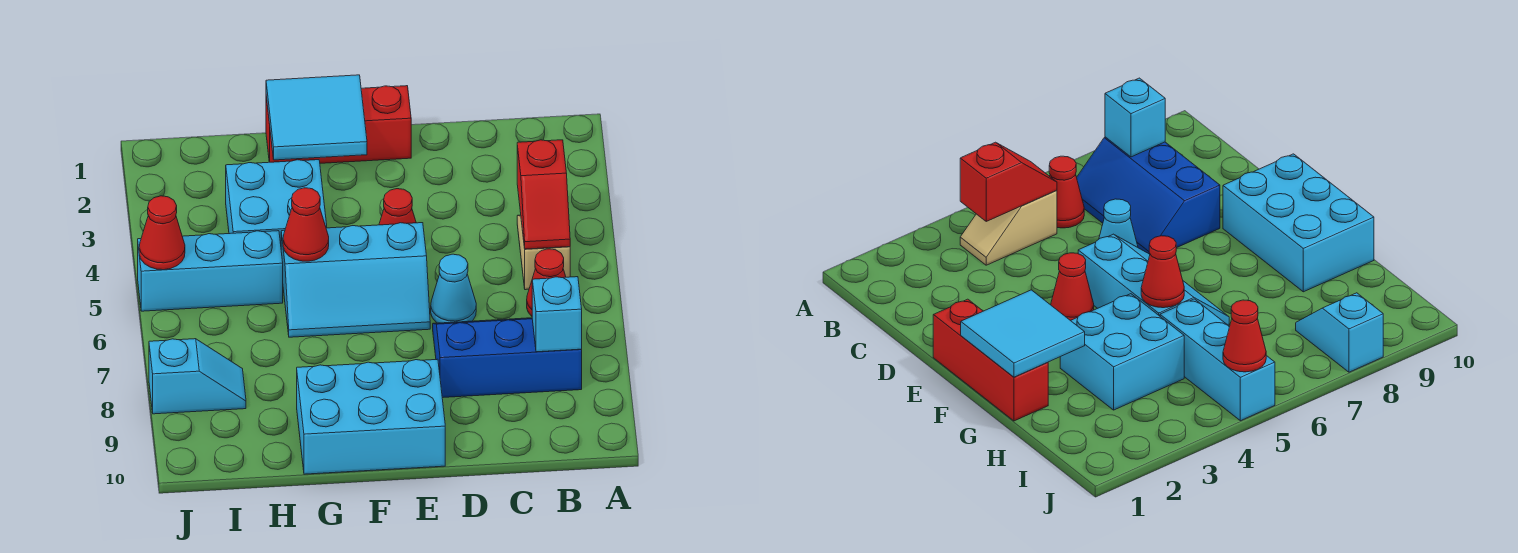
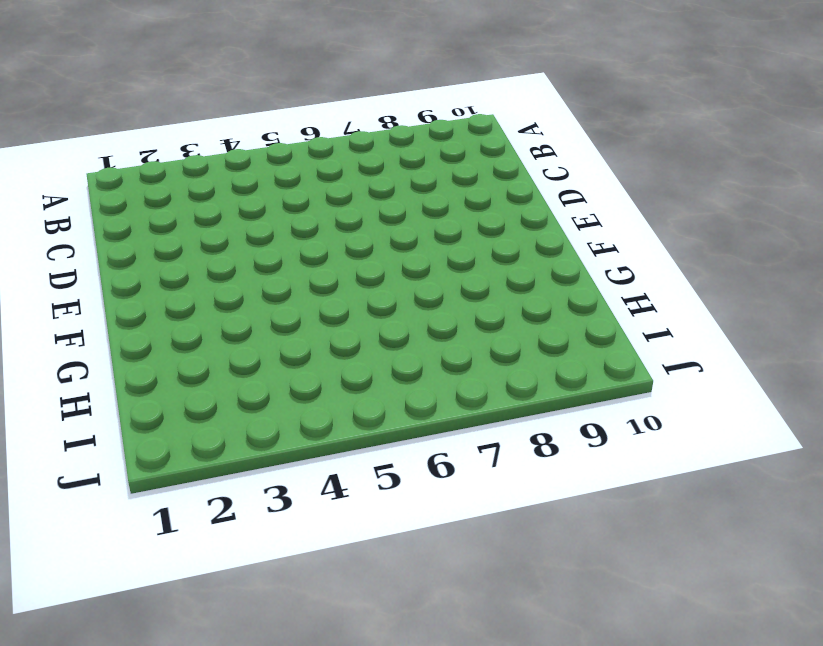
none -> tan slope B4:B5 level 1 top 5
none -> red cone B6 level 1
none -> blue slope B7:D8 level 1 top 8

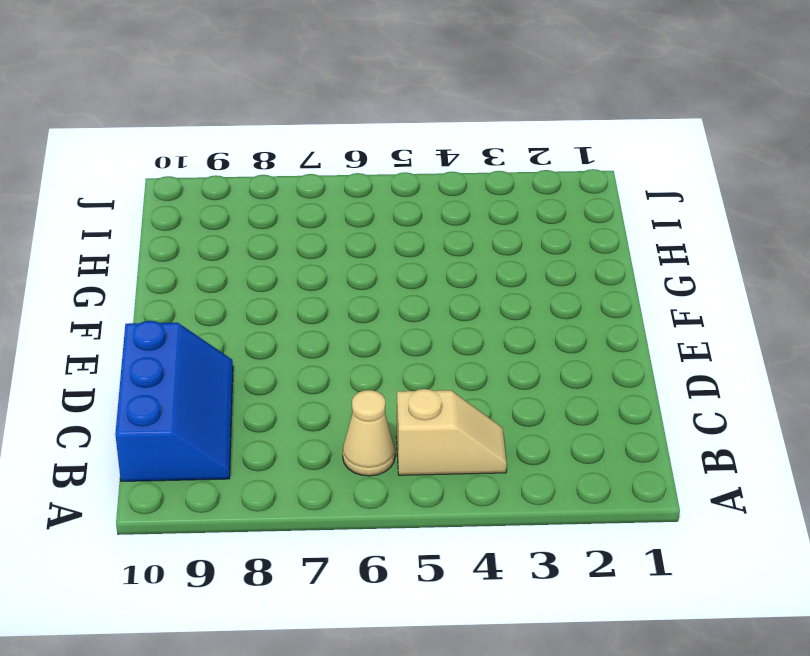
tan cone B6 level 1 -> red cone B6 level 1
blue slope B9:D10 level 1 top 10 -> blue slope B7:D8 level 1 top 8
none -> cyan cone D6 level 1
none -> red brick E1:G1 level 1
none -> red cone E4 level 1

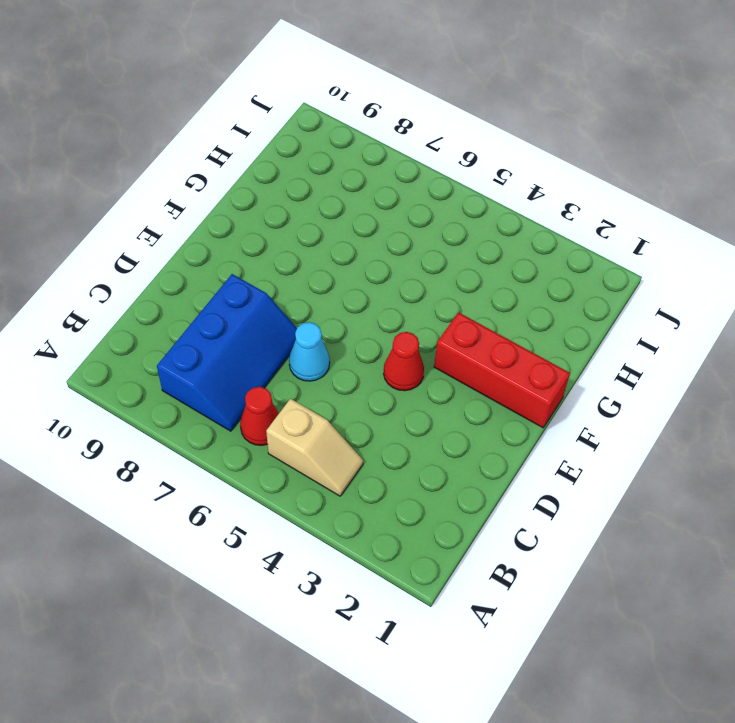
red brick F1:F3 level 1 -> red brick E1:G1 level 1
none -> cyan slope E5:G6 level 1 top 5
none -> cyan brick E9:G10 level 1
none -> cyan brick G3:H4 level 1

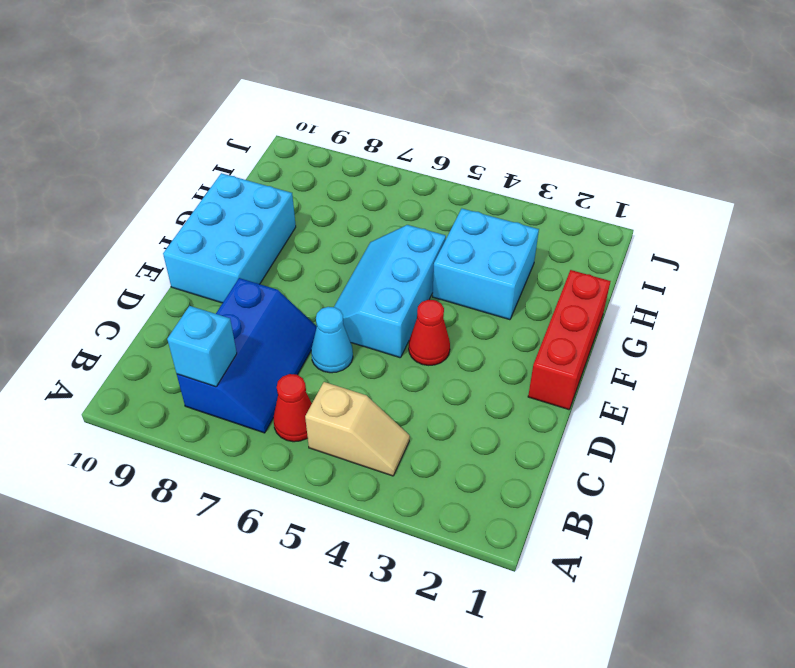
none -> cyan brick H5:J5 level 1
none -> cyan slope I8:J8 level 1 top J
none -> red slope B4:B5 level 2 top 4

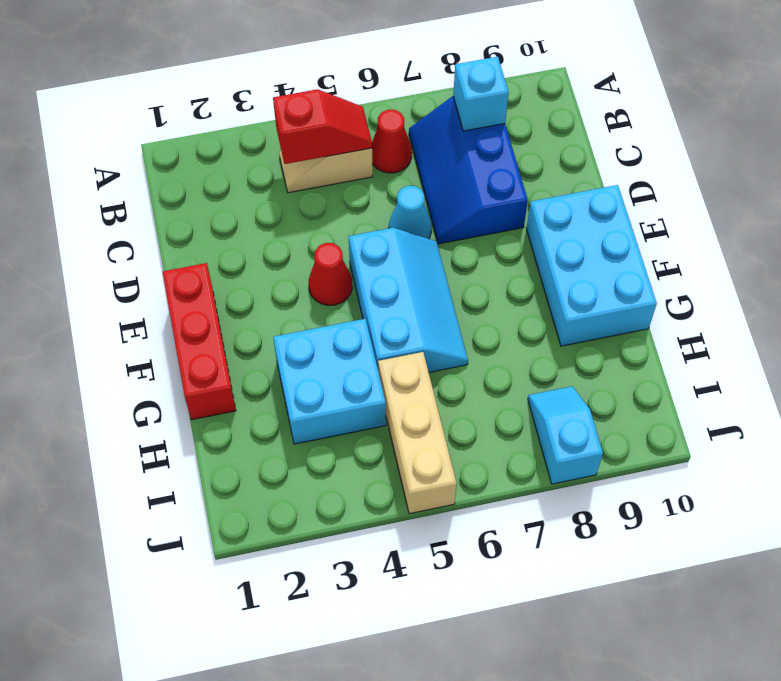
tan brick H5:J5 level 1 -> cyan brick H5:J5 level 1
none -> cyan tile F1:G2 level 2
none -> red cone G5 level 2
none -> red cone J5 level 2

